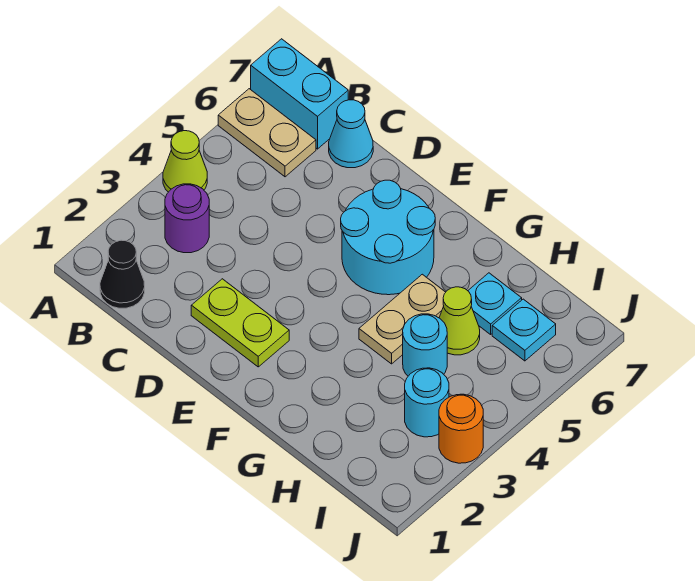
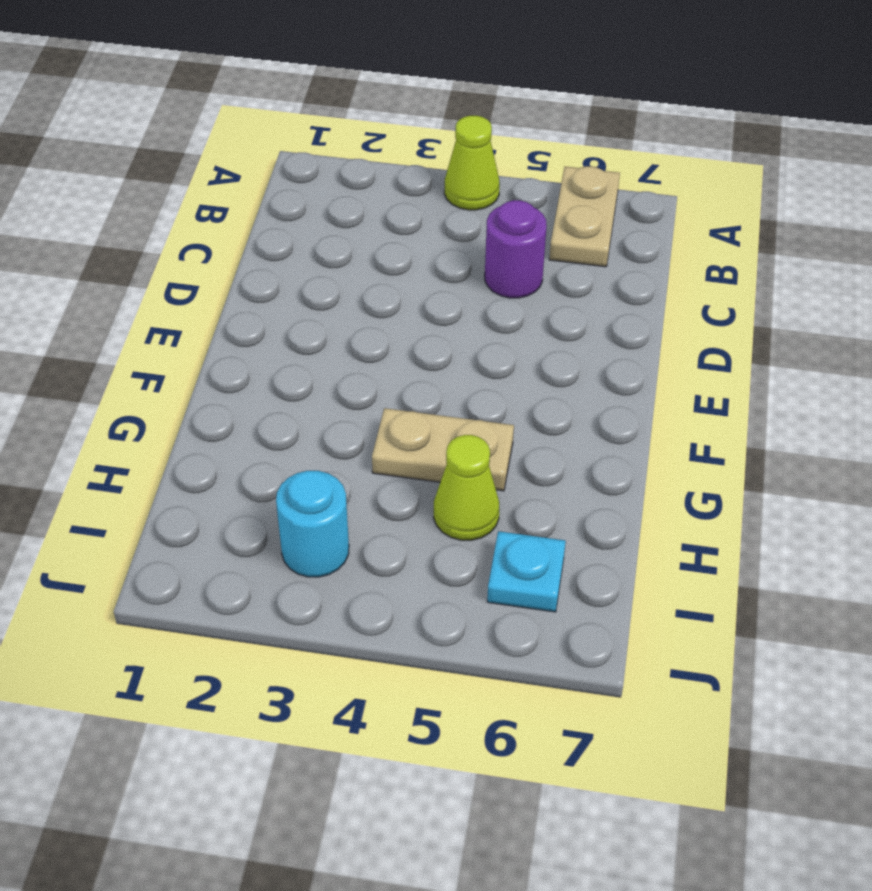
purple round brick C5 level 1 -> purple round brick B3 level 1
none -> cyan brick A7:B7 level 1
none -> black cone B1 level 1
none -> cyan cone C7 level 1

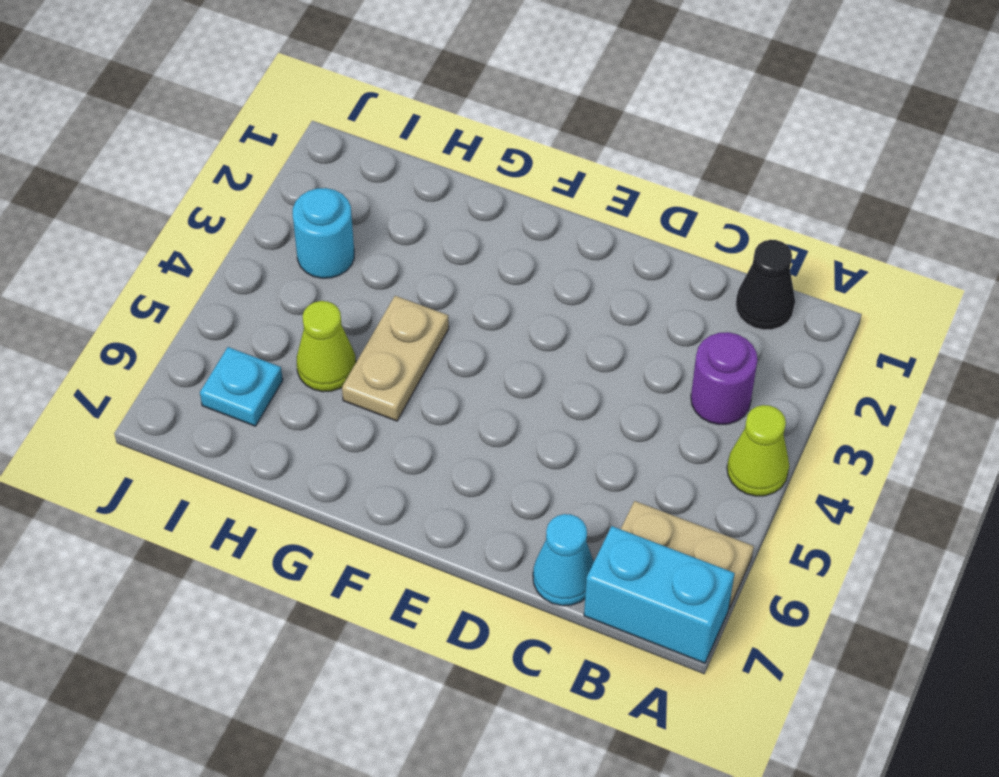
none -> lime plate D2:E2 level 1
none -> cyan round brick E5:F6 level 1
none -> cyan round brick H4 level 1

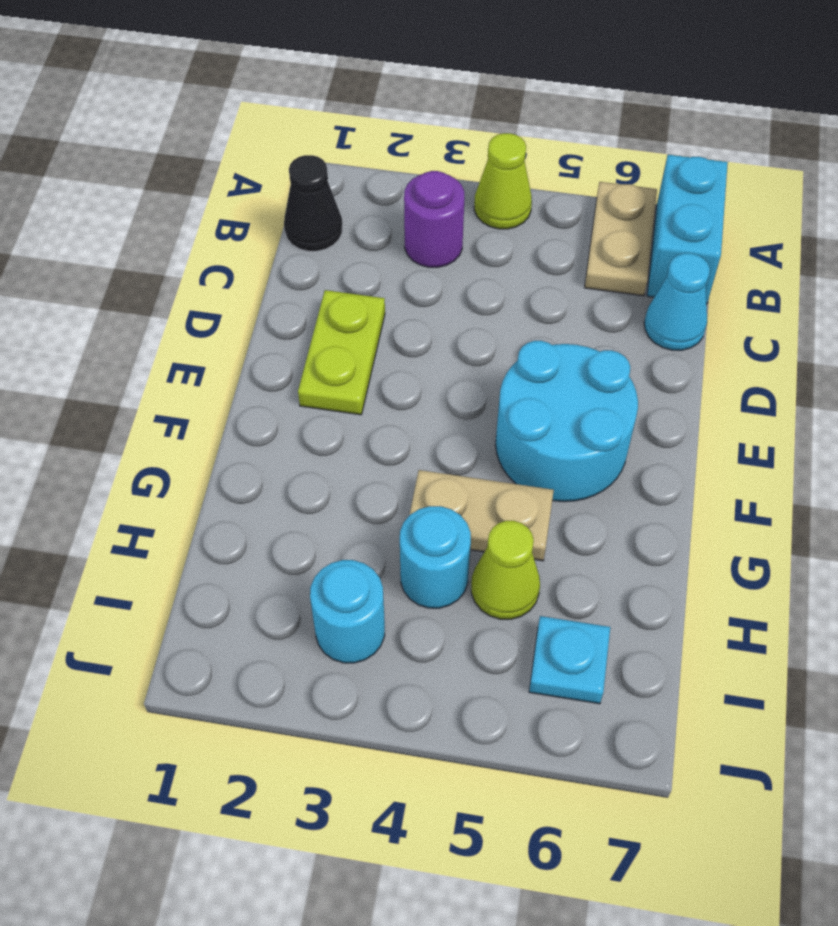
none -> cyan plate H6 level 1
none -> orange round brick J3 level 1

